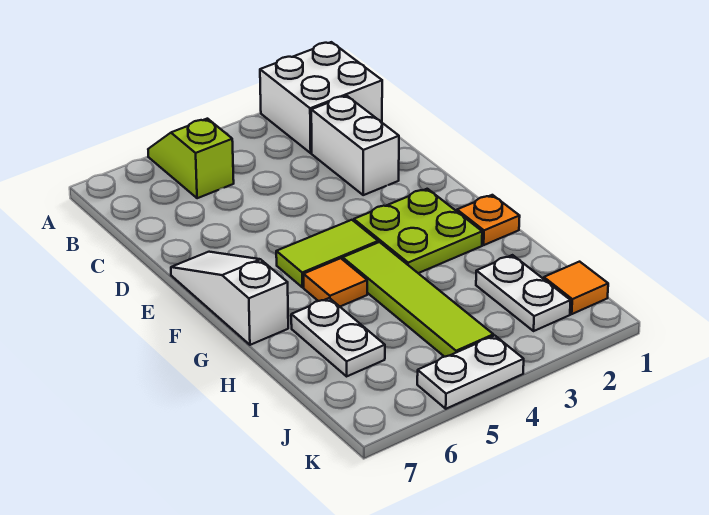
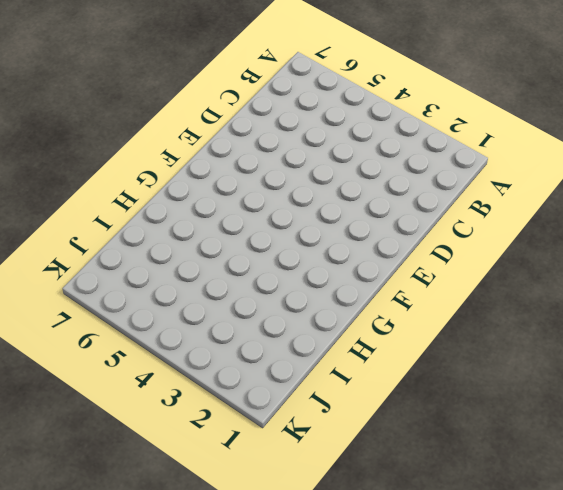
none -> white brick A1:B2 level 1
none -> lime slope A5:B5 level 1 top B
none -> white brick C2:D2 level 1

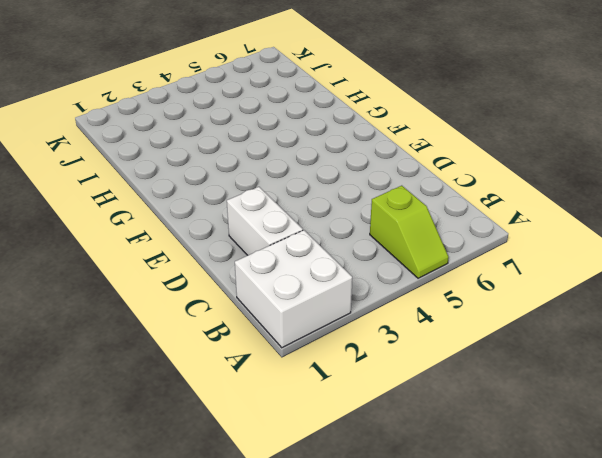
none -> white slope E7:G7 level 1 top G
none -> lime plate F2:G3 level 1
none -> lime tile F4:F5 level 1

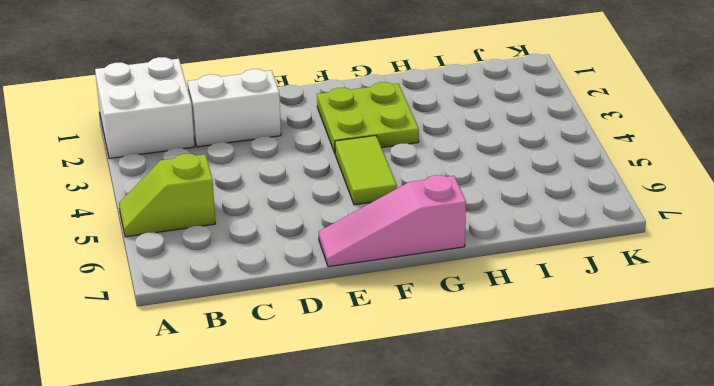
pink slope E7:G7 level 1 top G -> white slope E7:G7 level 1 top G
none -> orange plate G1 level 1
none -> lime tile G4:J4 level 1
none -> orange tile G5 level 1

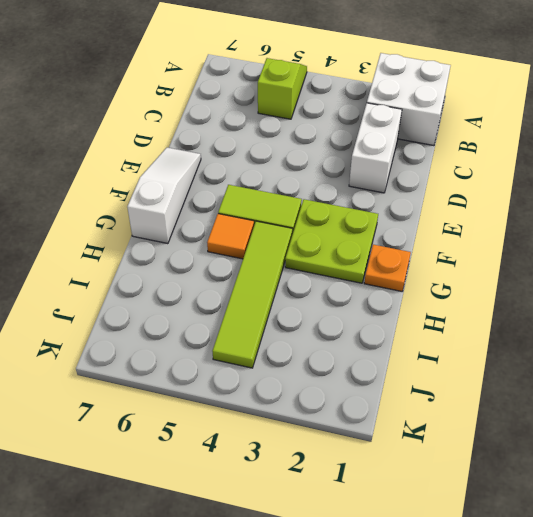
none -> white plate H6:I6 level 1
none -> white plate I2:J2 level 1
none -> orange tile J1 level 1

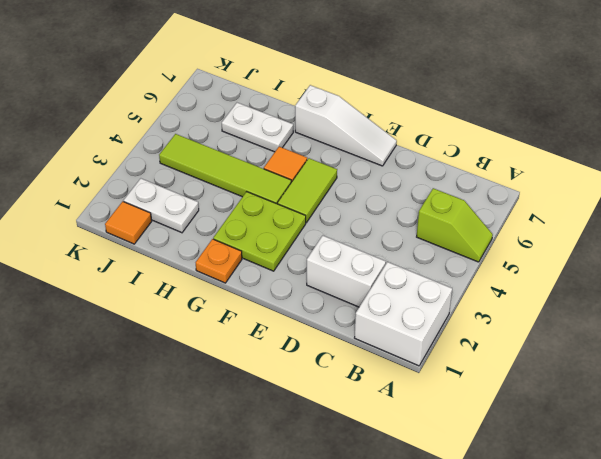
none -> white plate K4:K5 level 1

